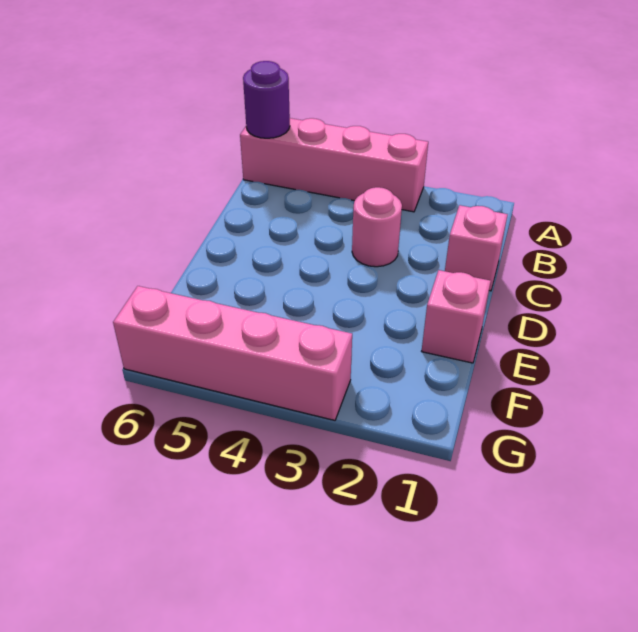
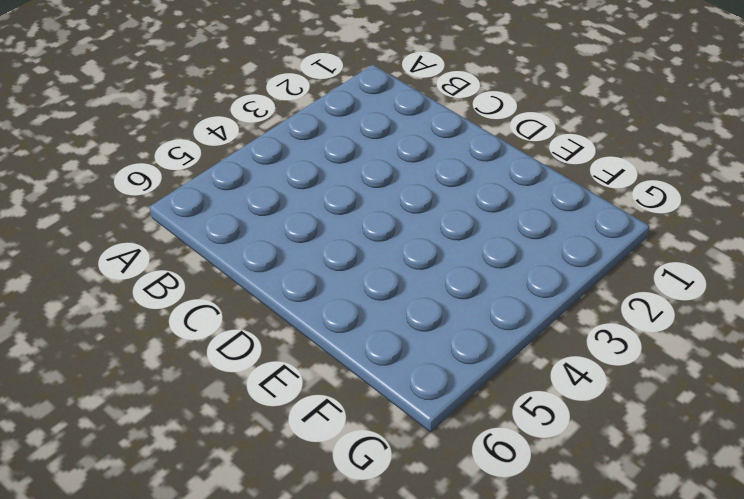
none -> pink brick A3:A6 level 1
none -> pink brick C1 level 1

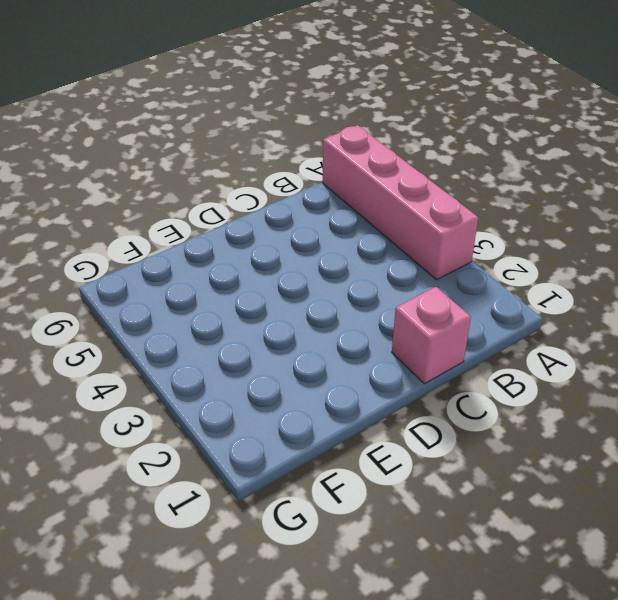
none -> pink round brick C3 level 1
none -> pink brick E1 level 1

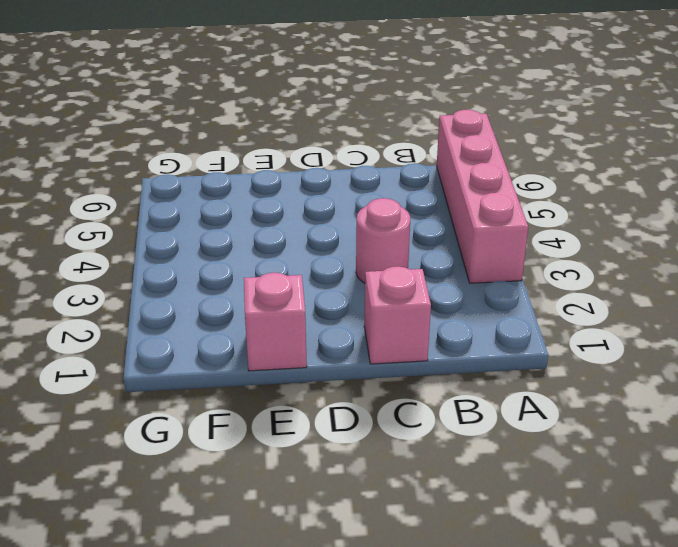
none -> pink brick G3:G6 level 1
none -> purple round brick A6 level 2

